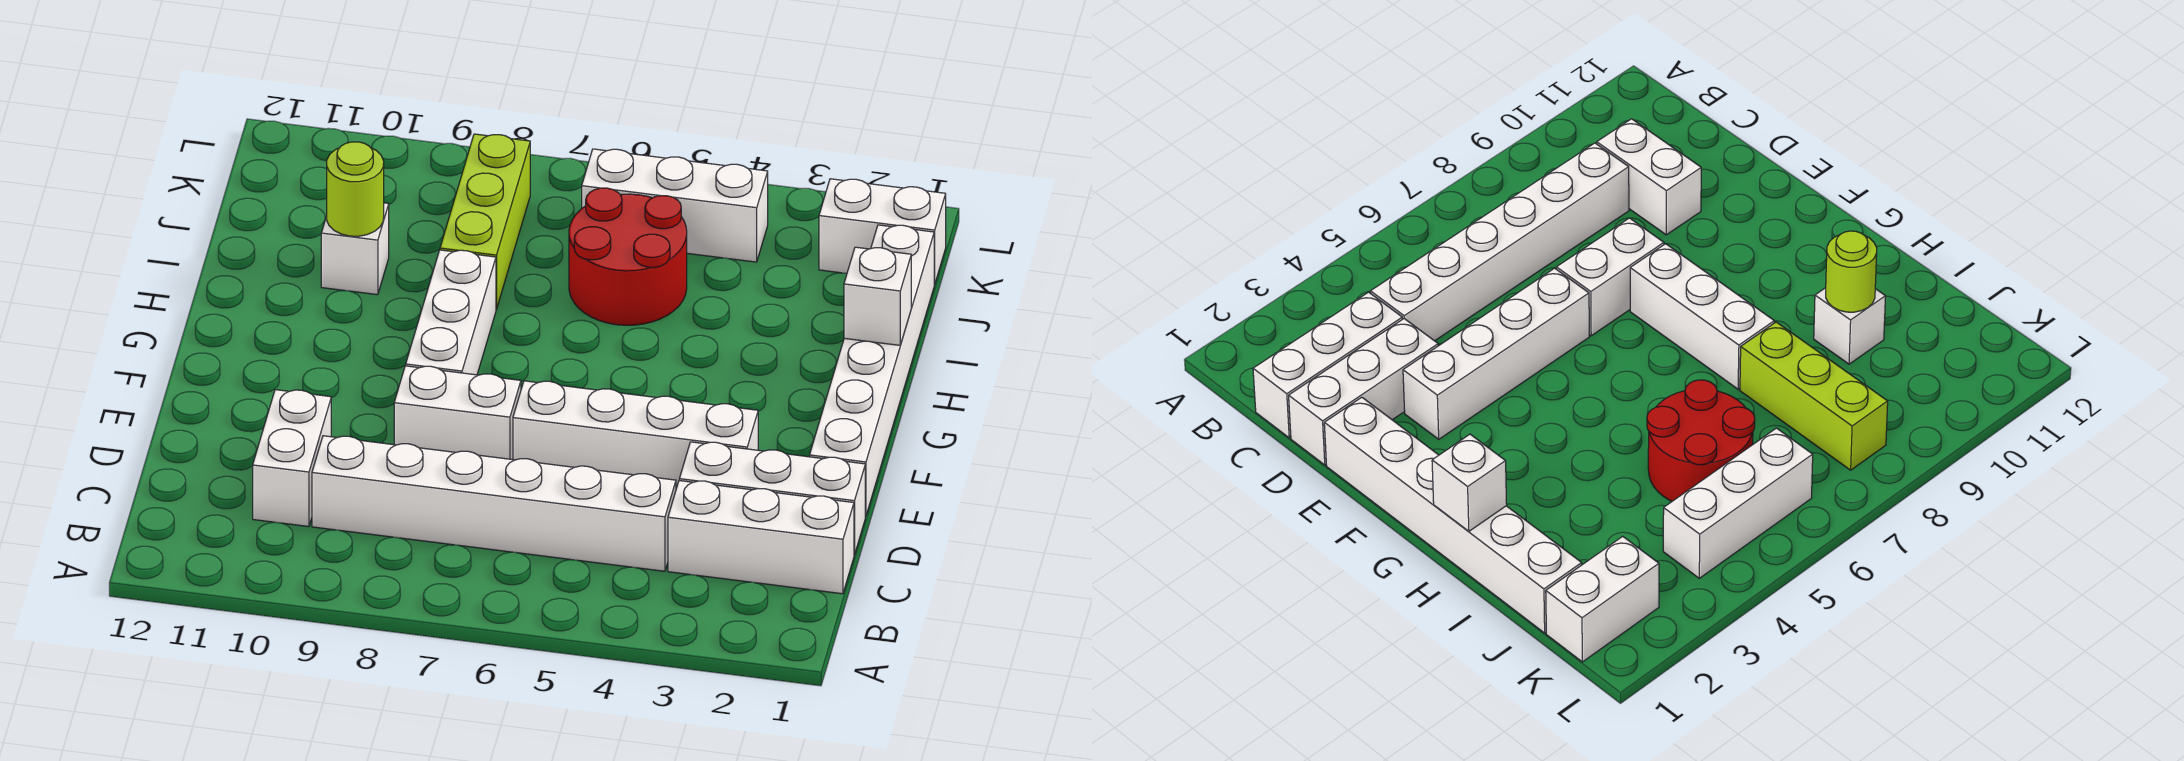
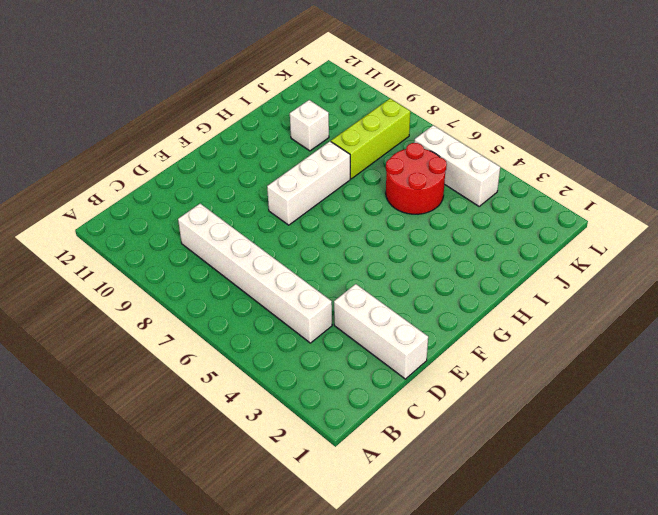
none -> white brick C1:C3 level 1
none -> white brick C10:D10 level 1
none -> white brick E1:J1 level 1

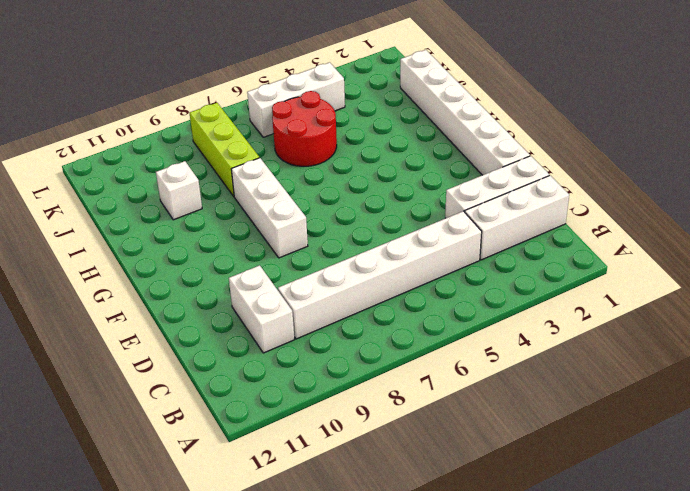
none -> white brick E3:E6 level 1
none -> white brick E7:E8 level 1
none -> white brick K1:K2 level 1

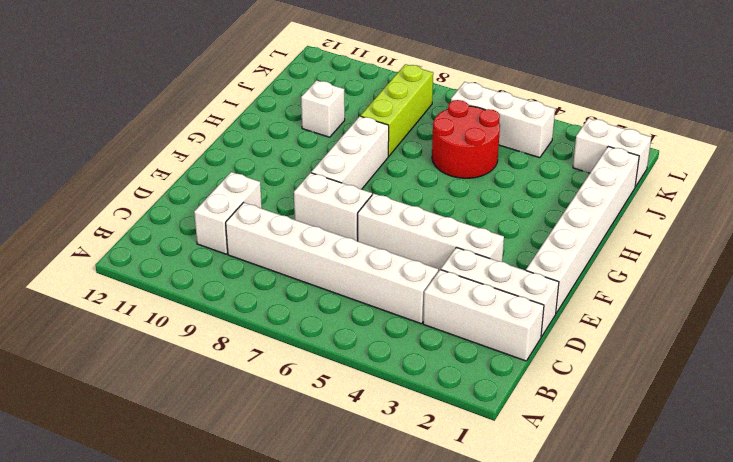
none -> white brick H1 level 2
none -> lime round brick I10 level 2

